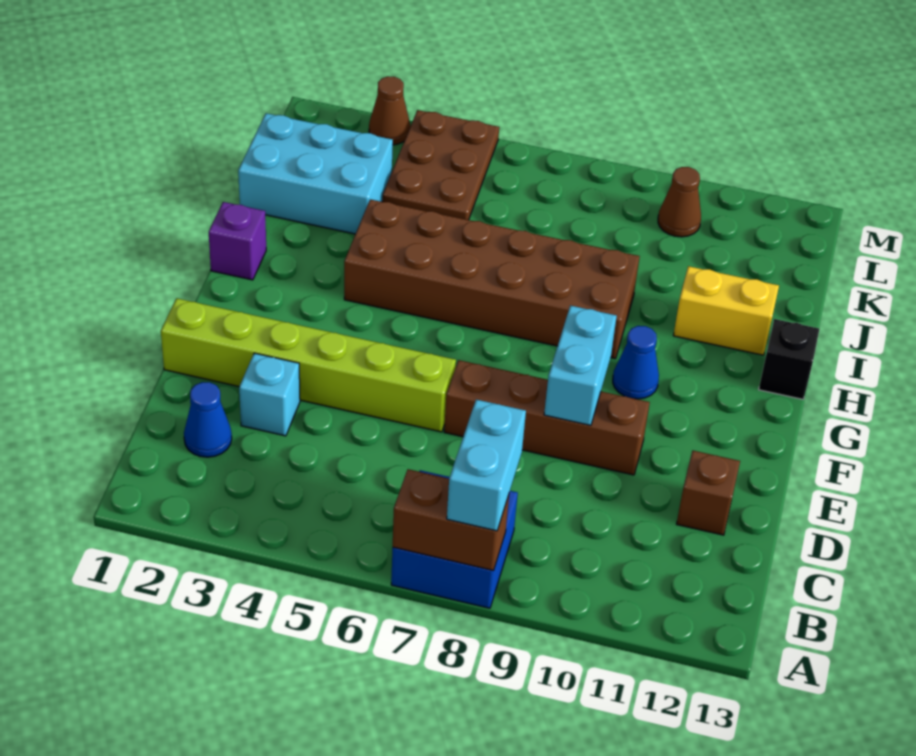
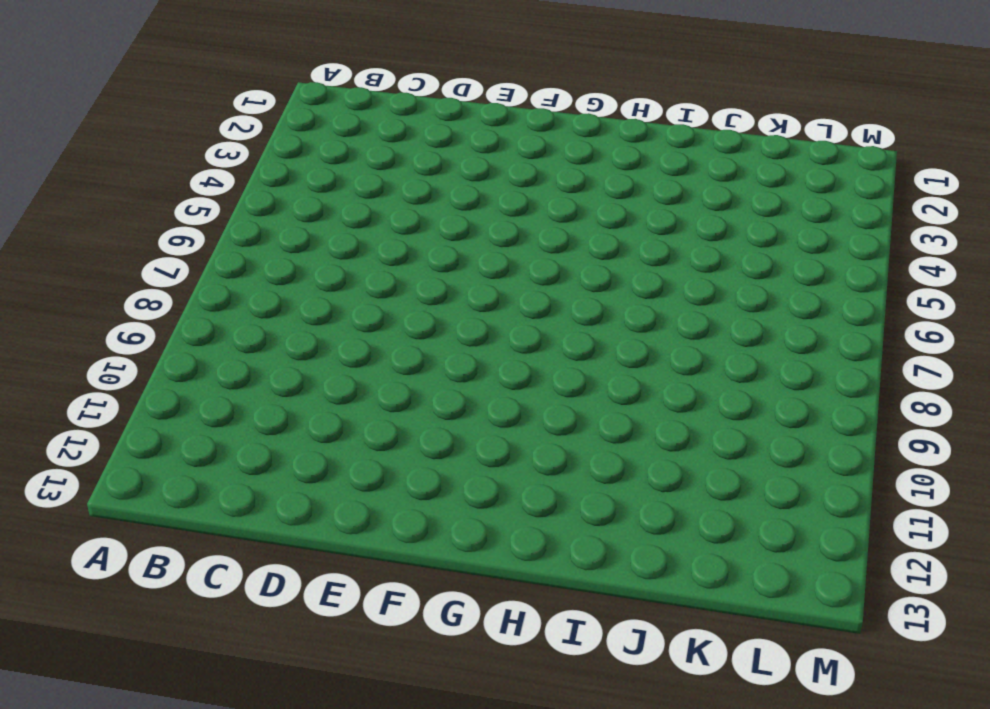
none -> blue brick A7:B8 level 1
none -> blue cone C2 level 1
none -> cyan brick D3 level 1

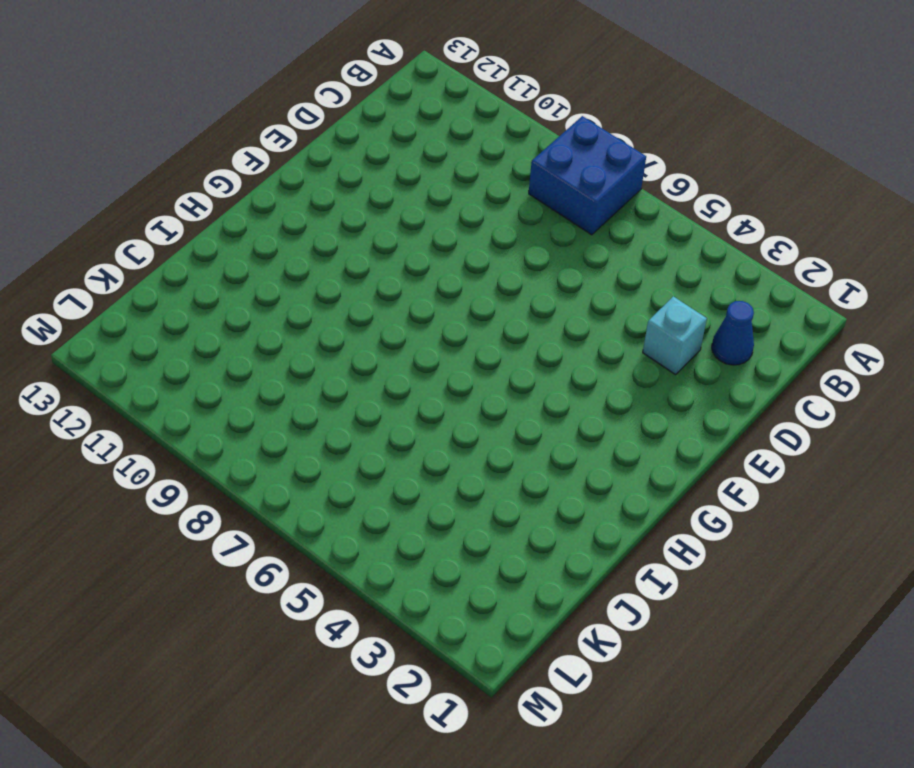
none -> brown brick D12 level 1
none -> lime brick E1:E6 level 1
none -> brown brick E7:E10 level 1

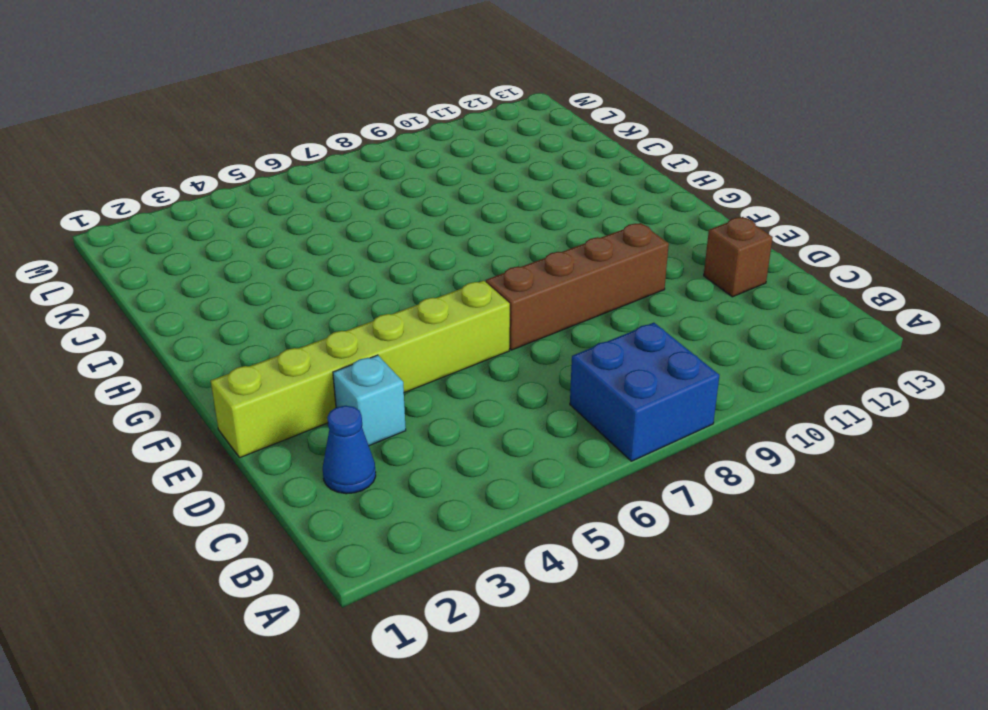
none -> blue cone G10 level 1
none -> purple brick H1 level 1
none -> brown brick H4:I9 level 1

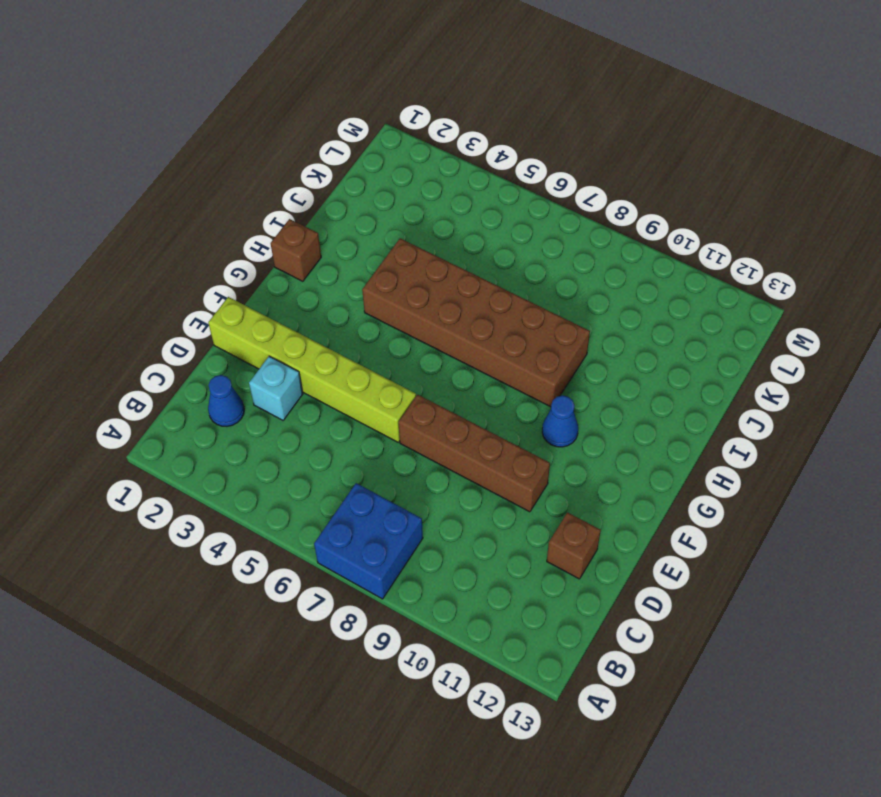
brown brick H1 level 1 -> purple brick H1 level 1
none -> black brick H13 level 1
none -> yellow brick I11:I12 level 1
none -> cyan brick J1:K3 level 1

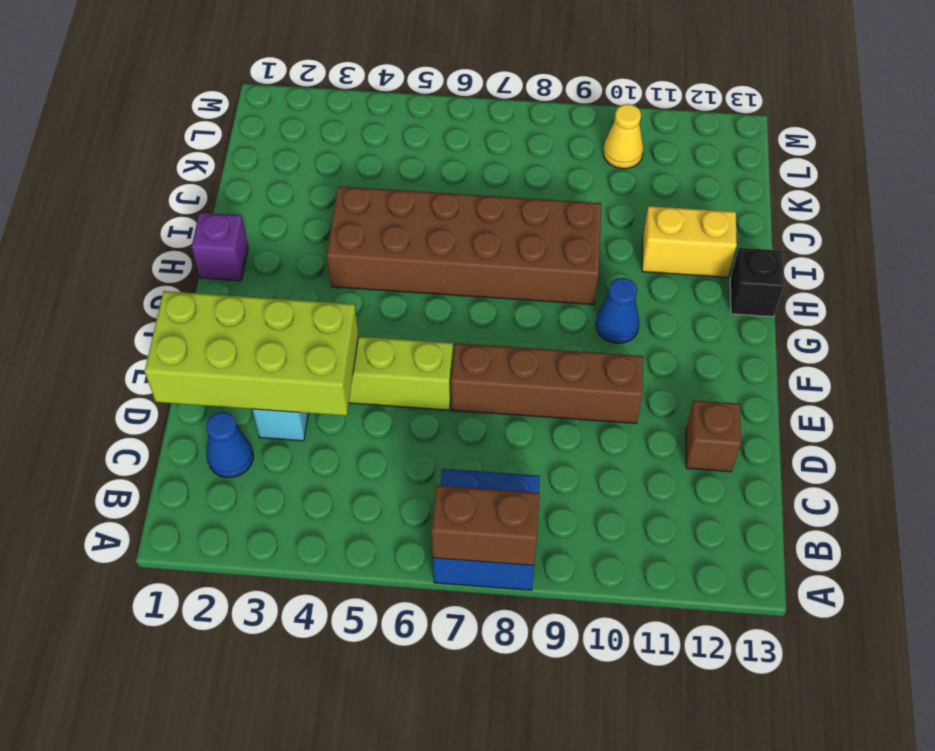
lime brick D1:E4 level 2 -> none
yellow cone L10 level 1 -> brown cone L10 level 1
none -> cyan brick J1:K3 level 1
none -> brown plate K4:M5 level 1
none -> brown cone M3 level 1

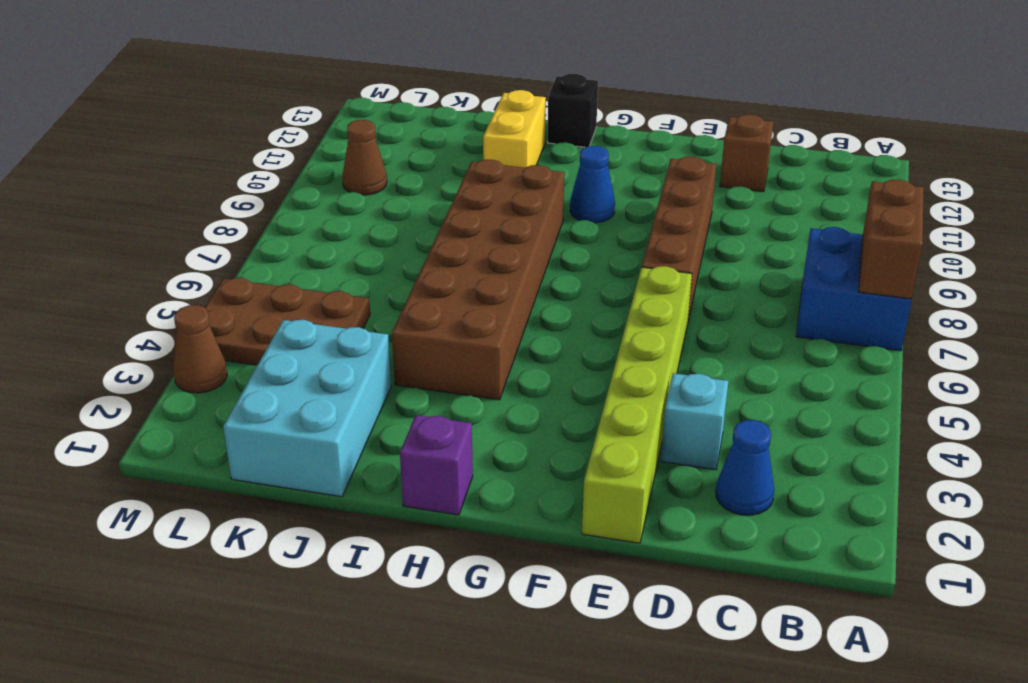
none -> cyan brick E9:F9 level 2
none -> cyan brick A8:B8 level 3

